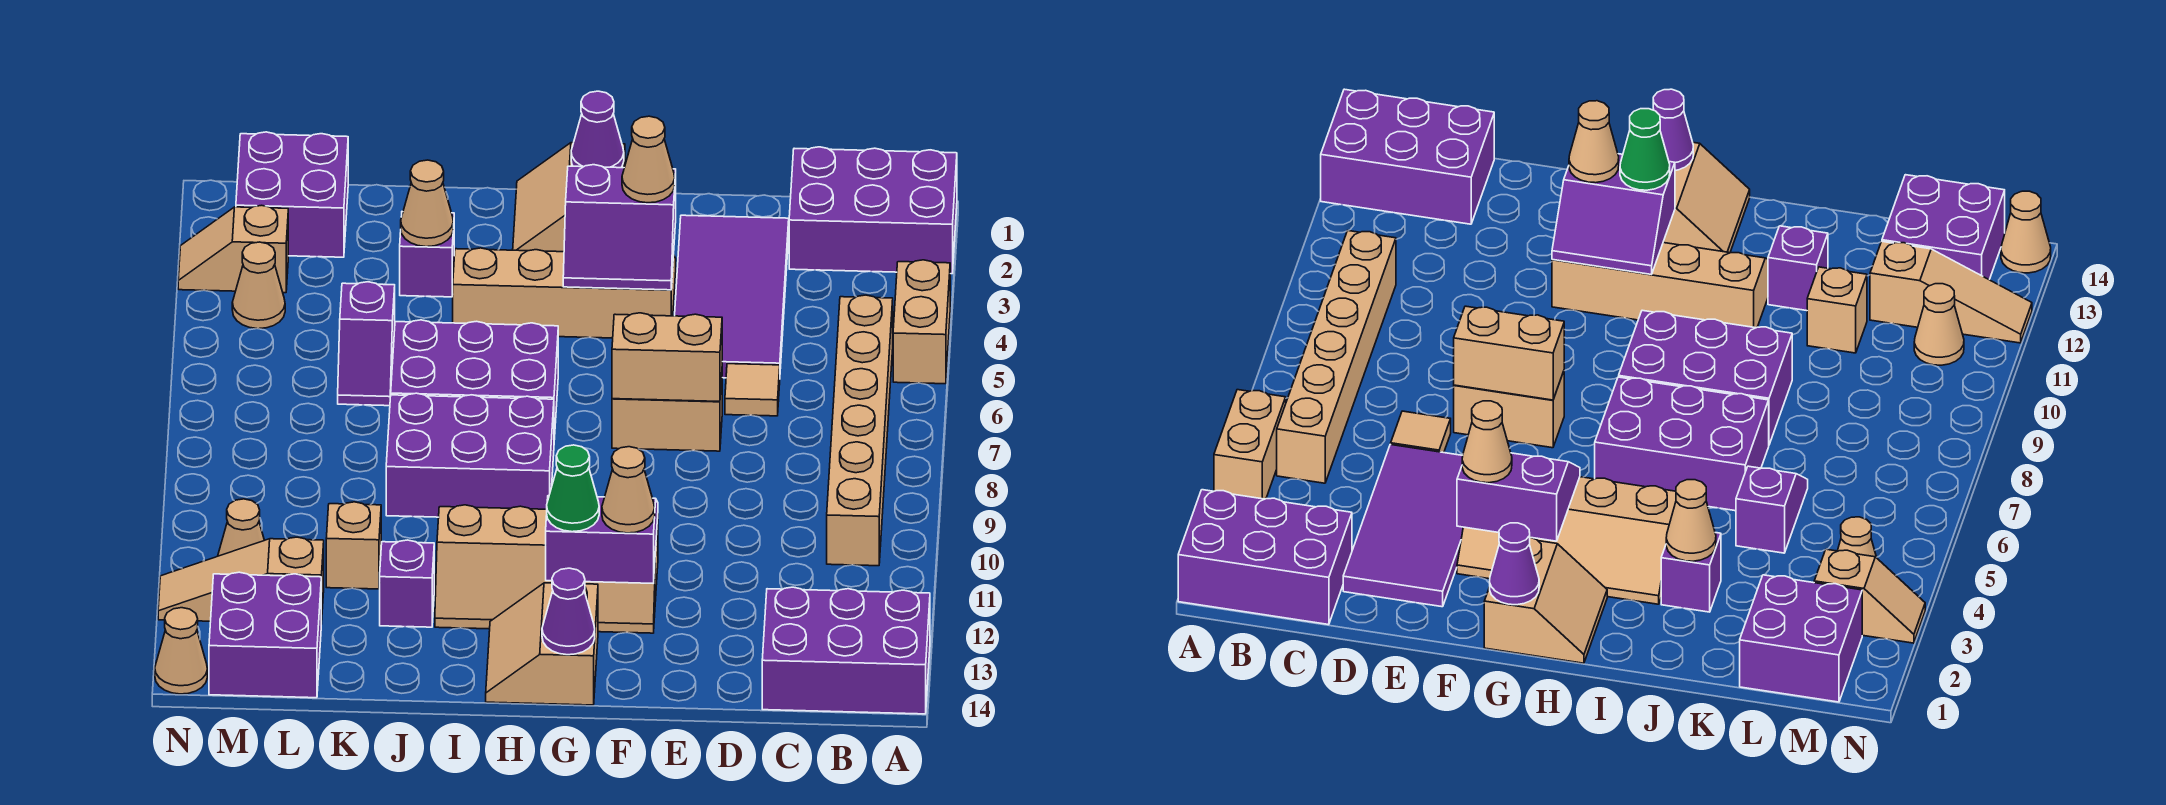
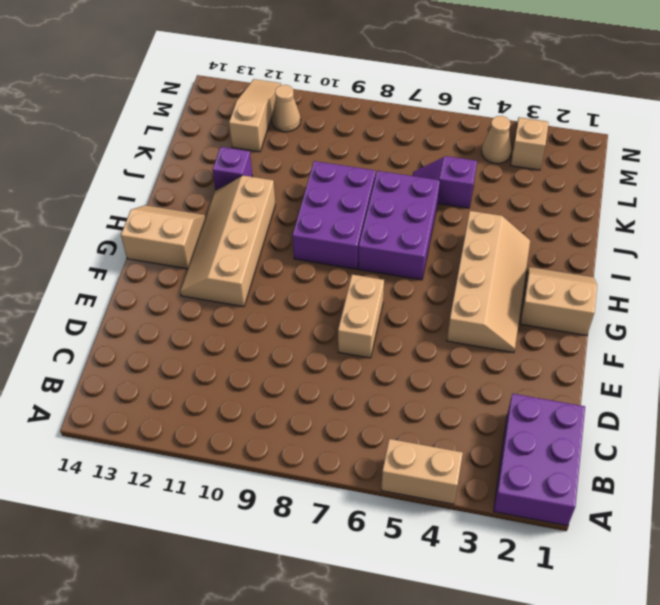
none -> purple brick A13:C14 level 1
none -> tan brick B5:B10 level 1
none -> purple tile D2:E5 level 1
none -> tan tile D6 level 1

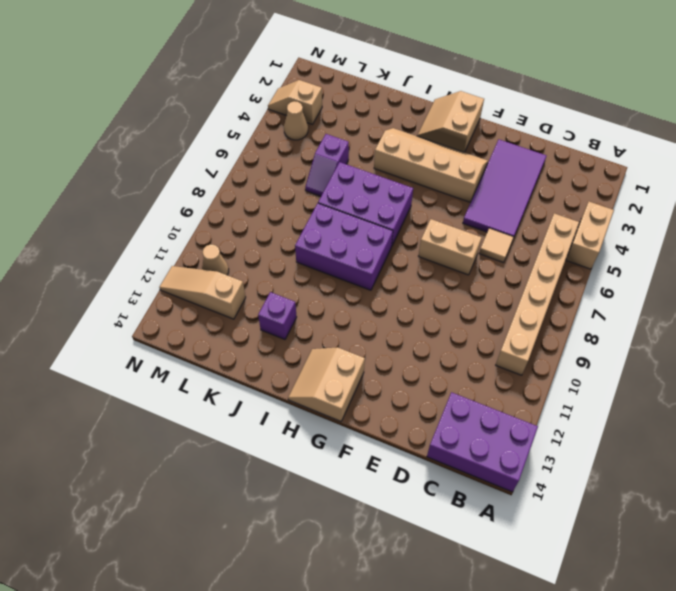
none -> purple brick A1:C2 level 1
none -> tan slope F11:I12 level 1 top 11
none -> purple brick J3 level 1
none -> tan brick K11 level 1

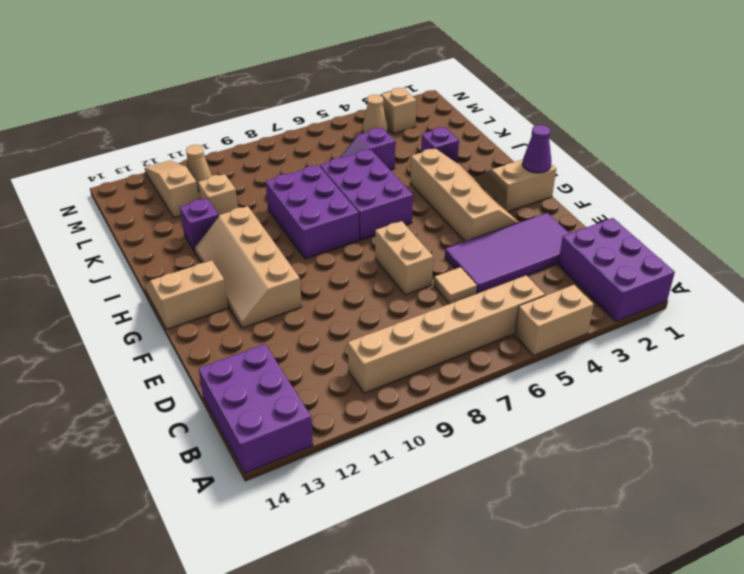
none -> purple brick L1:M2 level 1
none -> purple brick L13:M14 level 1
none -> tan cone N14 level 1
none -> tan brick E7:F7 level 2

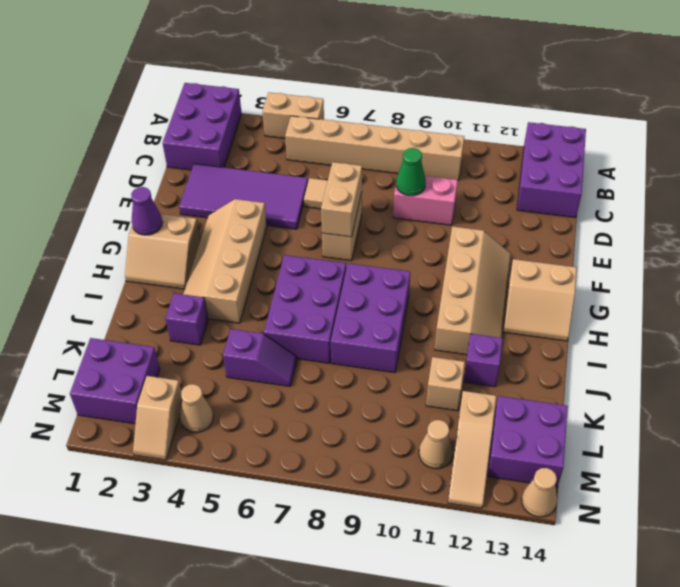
pink brick D9:D10 level 1 -> none
green cone D9 level 2 -> green cone G12 level 3
none -> purple slope F3:G4 level 2 top 3
none -> purple slope F11:G12 level 2 top 12
none -> purple cone G14 level 2
none -> tan cone J3 level 2

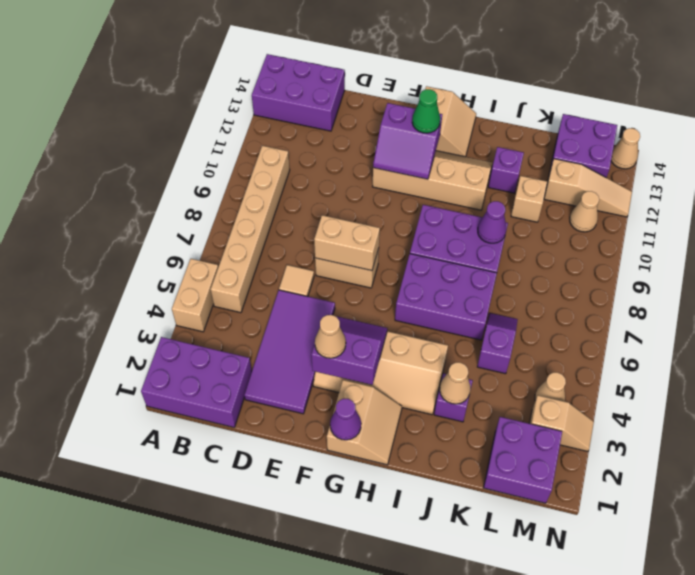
purple cone J9 level 2 -> purple cone G14 level 2
none -> tan cone F12 level 3

